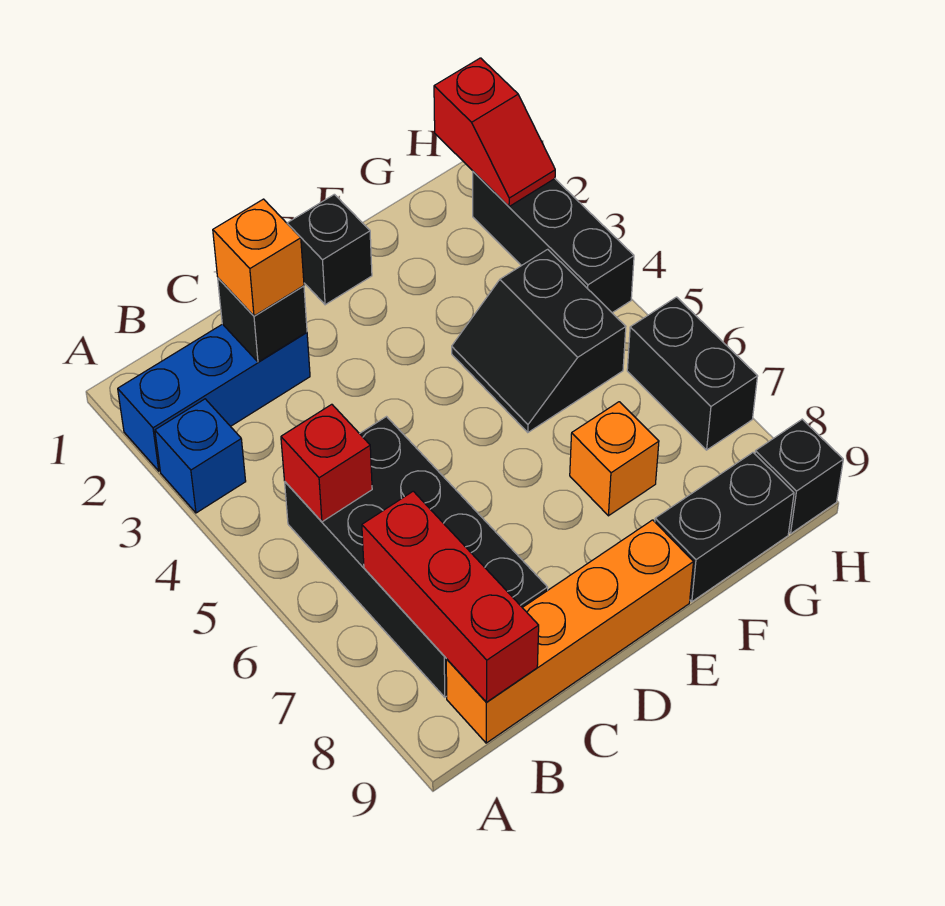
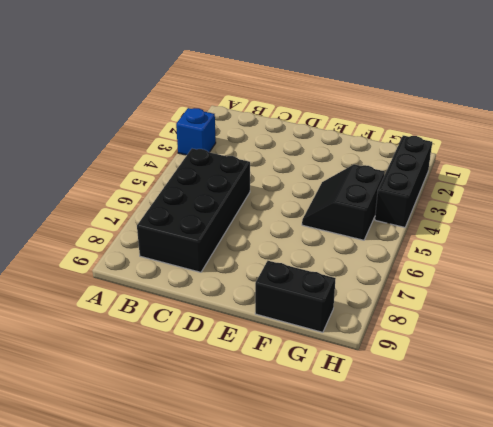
none -> blue brick A2:C2 level 1
none -> orange brick B9:E9 level 1
none -> black brick E1 level 1

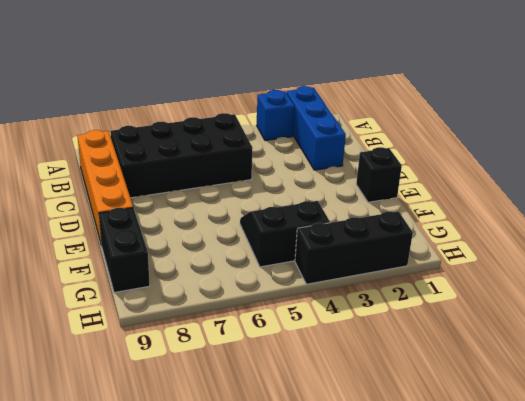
none -> orange brick F7 level 1
none -> black brick H6:H7 level 1
none -> black brick H9 level 1

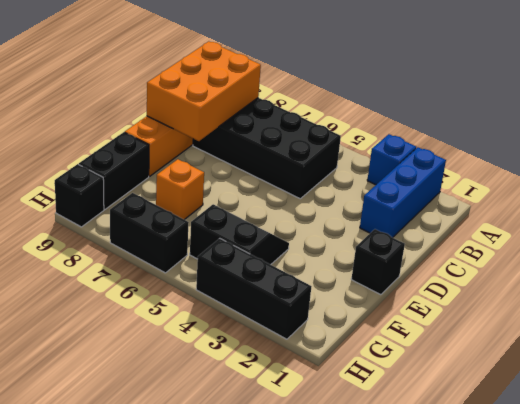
orange brick B8:D9 level 2 -> red brick B7:B9 level 2
none -> red brick B5 level 2
none -> black brick C2 level 2
none -> red slope H1:H2 level 2 top 1

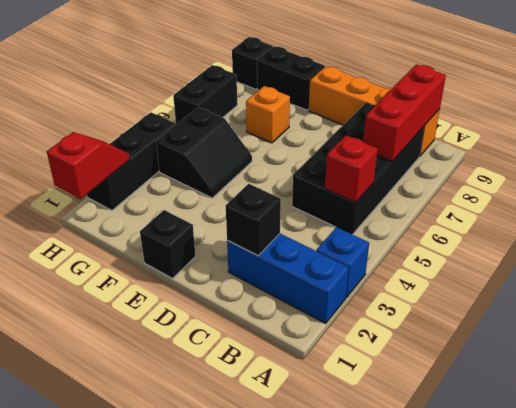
none -> orange brick C2 level 3

